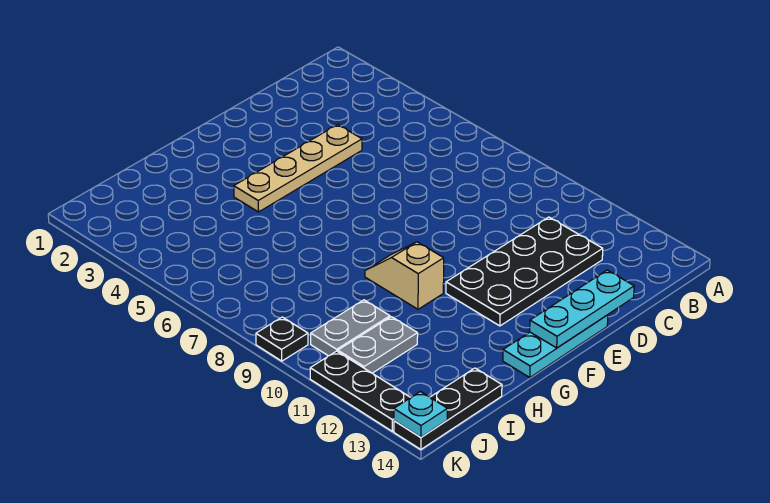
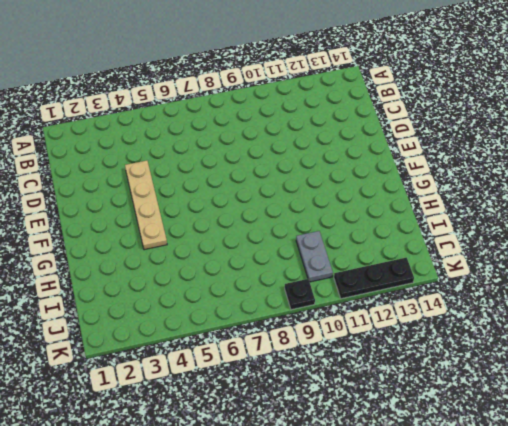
none -> black plate C11:F12 level 1
none -> cyan plate E14:G14 level 1

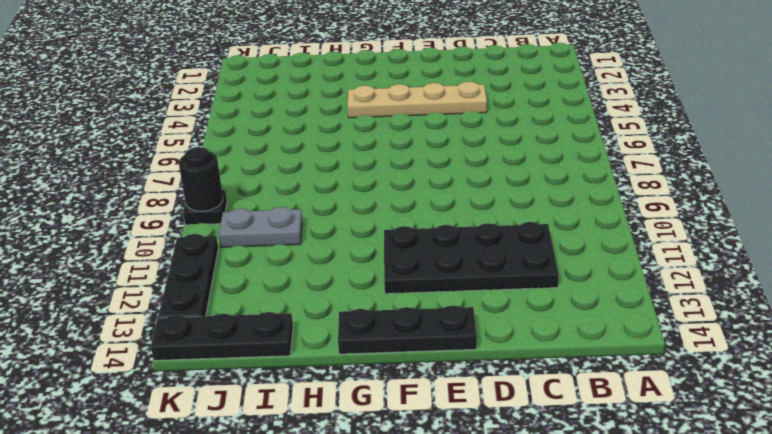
black plate E14:G14 level 1 -> cyan plate E14:G14 level 1
black round brick K9 level 2 -> none
none -> tan slope G9:G10 level 1 top 10
none -> grey plate I11:J11 level 1

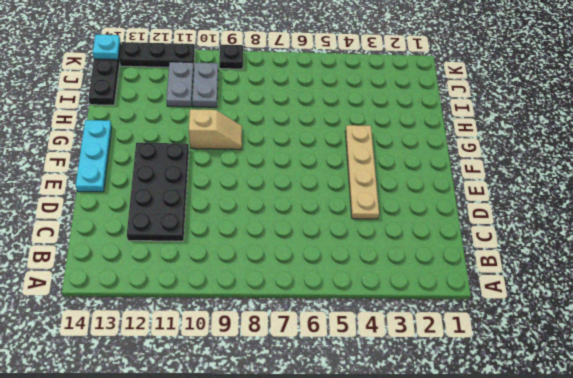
none -> cyan plate D14:F14 level 2

